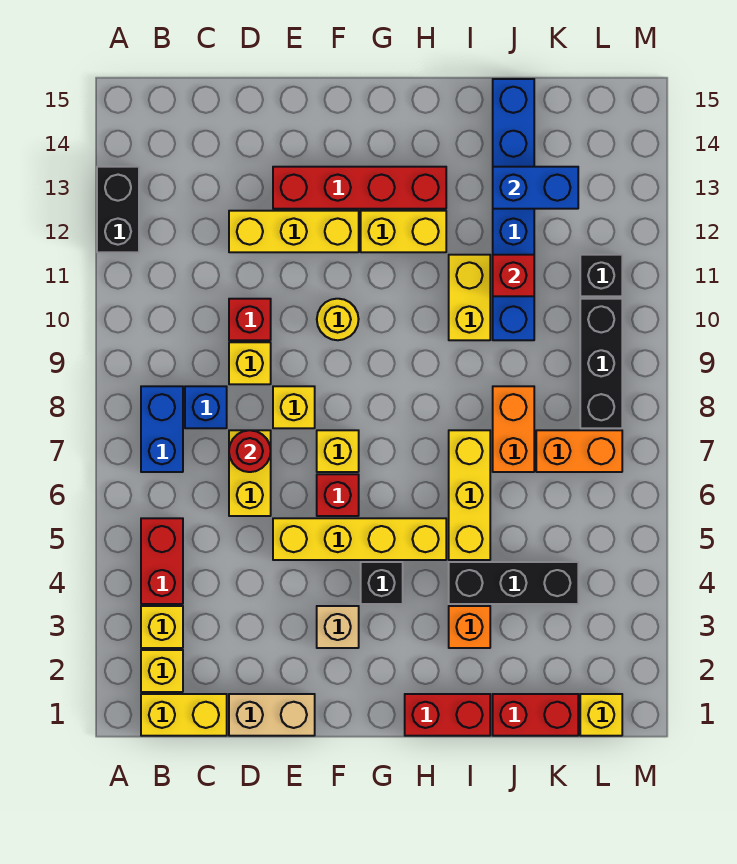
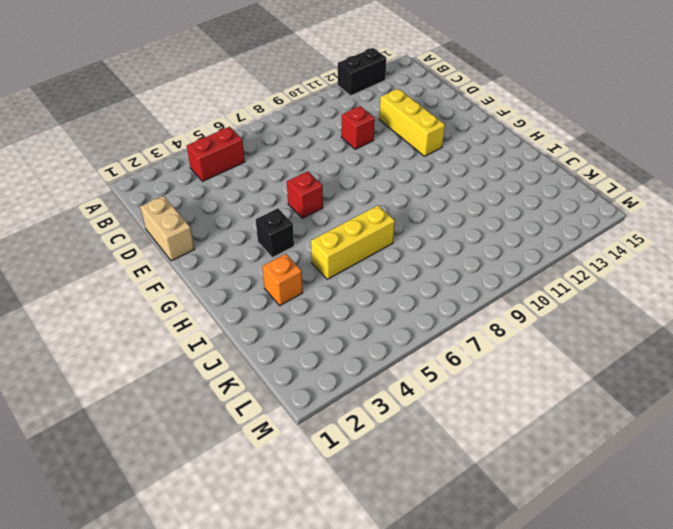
none -> yellow brick B1:C1 level 1
none -> yellow brick B2 level 1
none -> yellow brick B3 level 1
none -> blue brick B7:B8 level 1

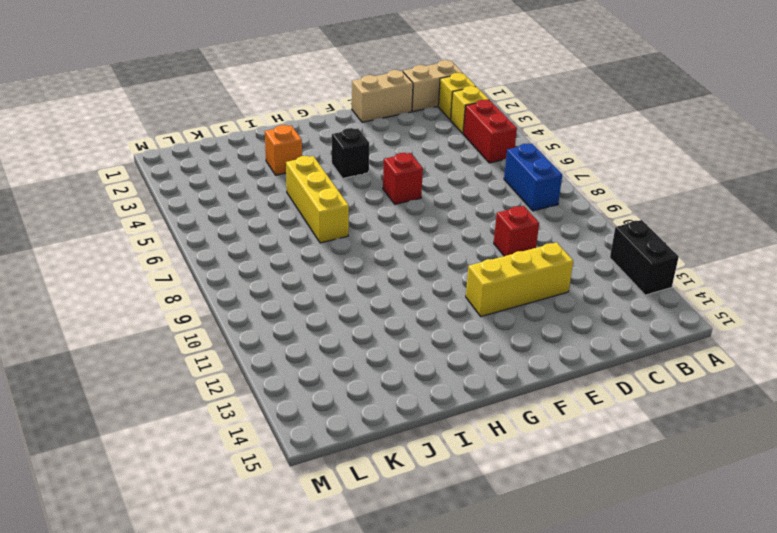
tan brick B1:C1 level 1 -> yellow brick B1:C1 level 1
none -> blue brick C8 level 1
none -> yellow brick D6:D7 level 1
none -> yellow brick D9 level 1
none -> yellow brick E5:H5 level 1

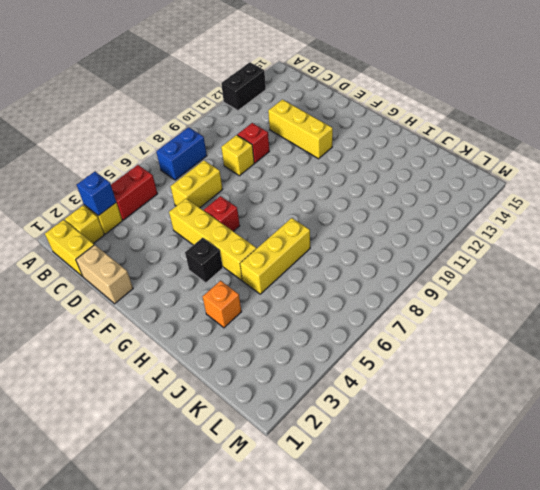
blue brick B3 level 2 -> blue brick C8 level 1
none -> yellow brick E8 level 1
none -> red brick E13:H13 level 1
none -> tan brick F3 level 1
none -> yellow brick F7 level 1

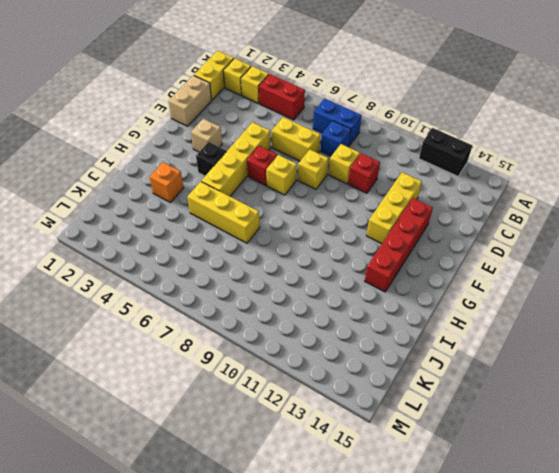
none -> yellow round brick F10 level 1
none -> yellow brick G12:H12 level 1
none -> red brick H1:I1 level 1
none -> black brick I4:K4 level 1

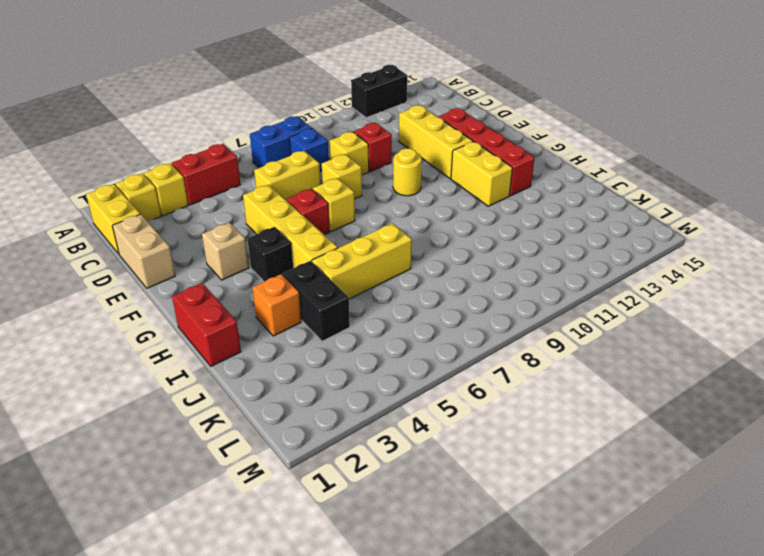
black brick I4:J4 level 1 -> black brick I4:K4 level 1
none -> yellow brick I10:I11 level 1
none -> red brick J1:K1 level 1
none -> orange brick J7:J8 level 1
none -> blue brick J10:J15 level 1

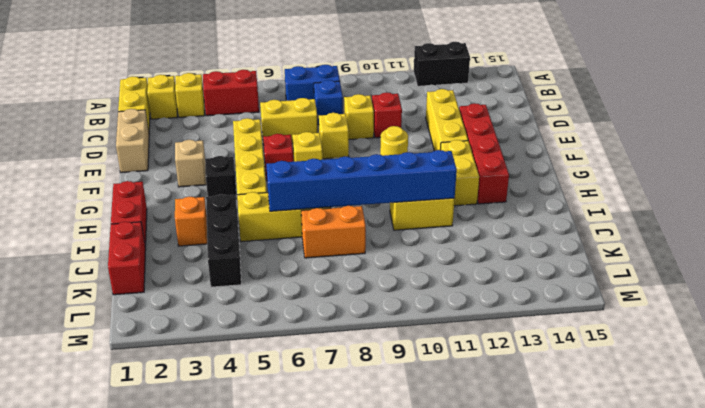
blue brick I6:I11 level 2 -> blue brick J10:J15 level 1
none -> orange brick K7:L7 level 1
none -> yellow brick L1 level 1
none -> black brick L8:L10 level 1
none -> black brick L11 level 1

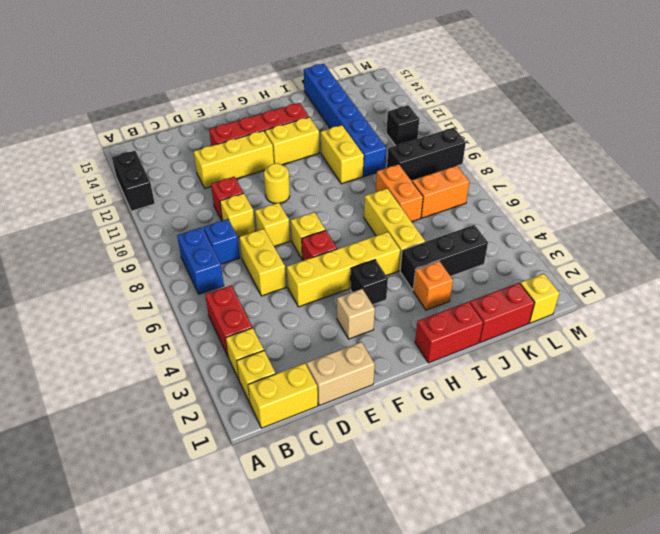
black brick K9:M9 level 1 -> black brick L8:L10 level 1
none -> red round brick D7 level 2
none -> red brick J11 level 2
none -> blue brick J13:K13 level 2

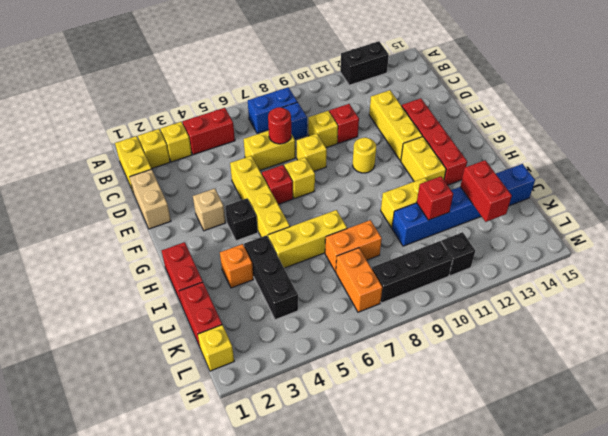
red brick J13:K13 level 2 -> blue brick J13:K13 level 2

